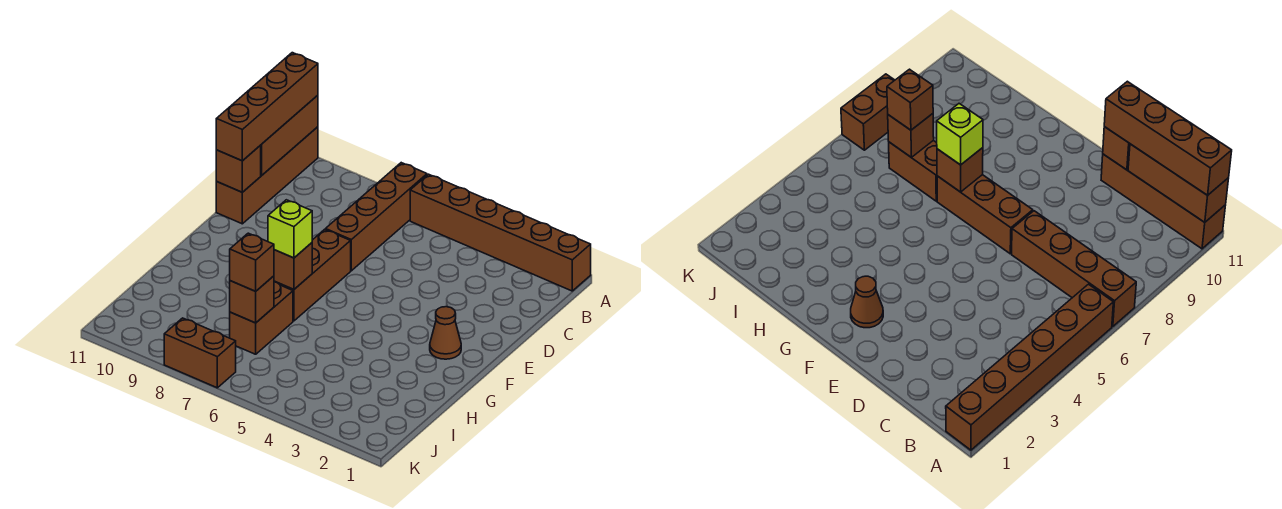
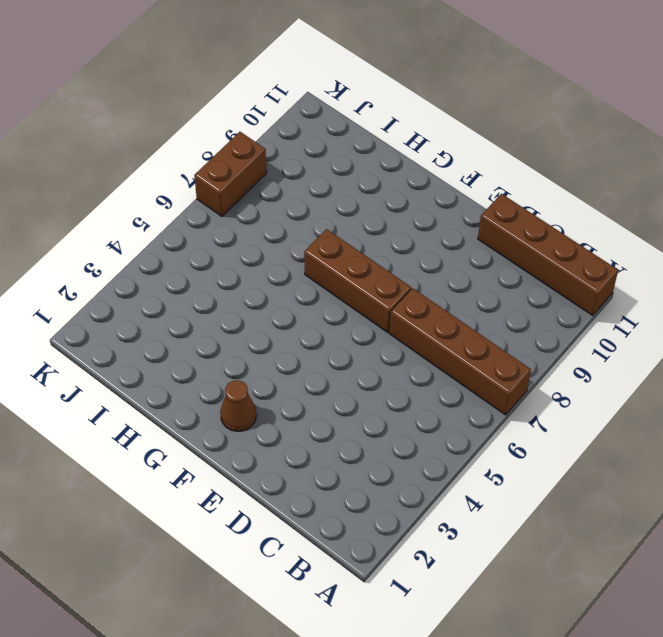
none -> brown brick A1:A6 level 1
none -> brown brick H7:I7 level 1
none -> brown brick A11:C11 level 2

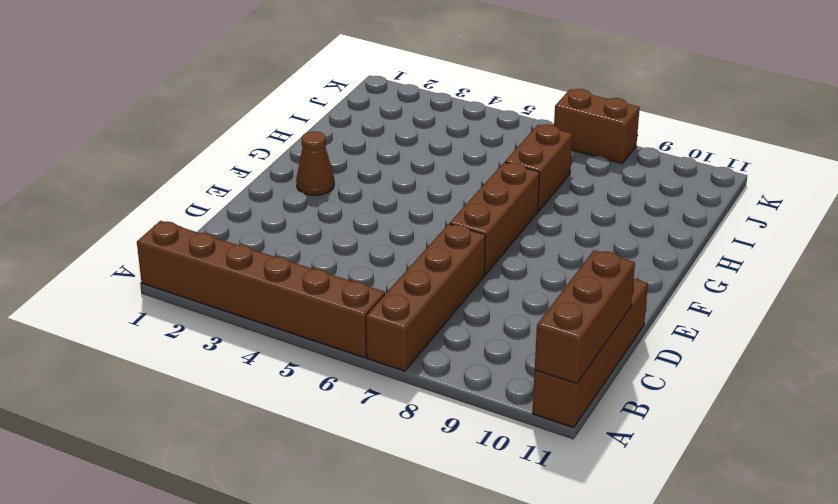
none -> brown brick D11 level 2
none -> brown brick G7 level 2
none -> brown brick I7 level 2

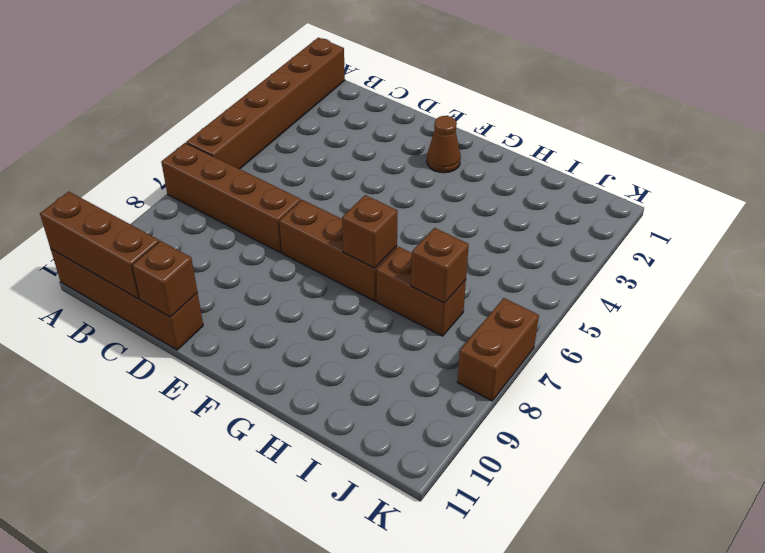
none -> brown brick A11:D11 level 3
none -> lime brick G7 level 3
none -> brown brick I7 level 3

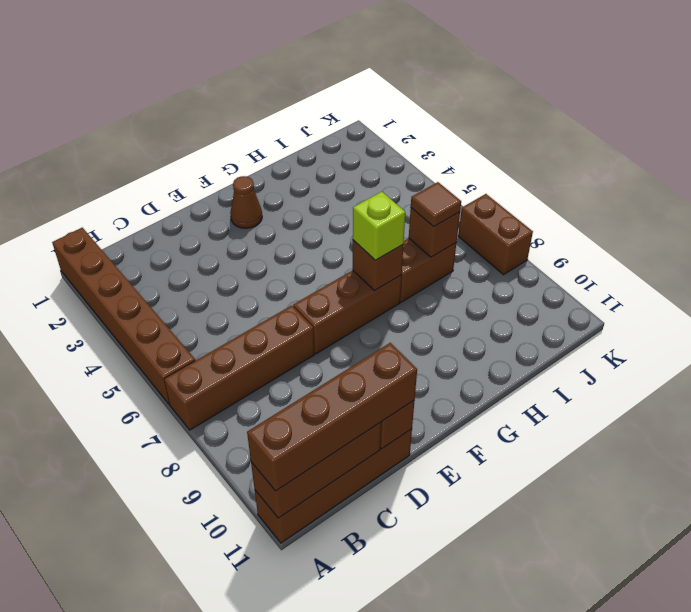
brown tile I7 level 3 -> brown brick I7 level 3

